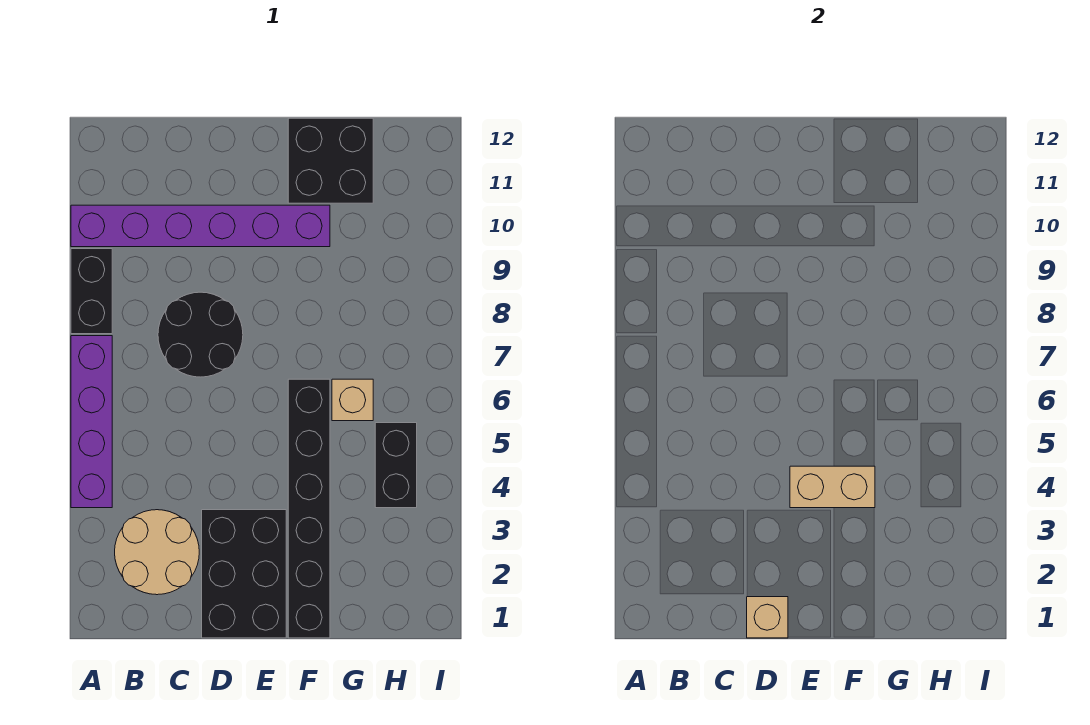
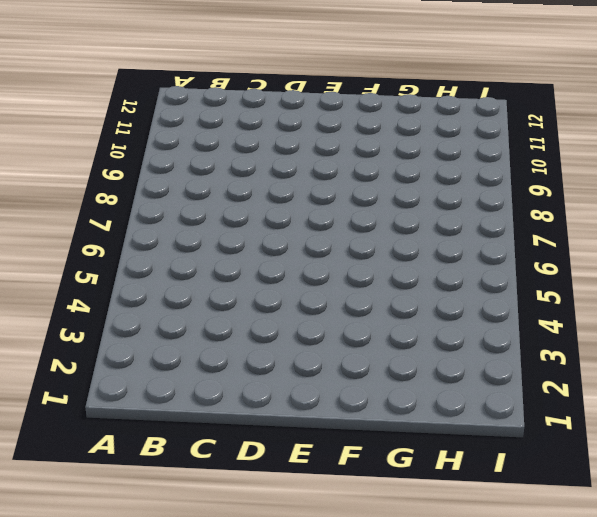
none -> purple brick A4:A7 level 1
none -> black brick A8:A9 level 1
none -> purple brick A10:F10 level 1

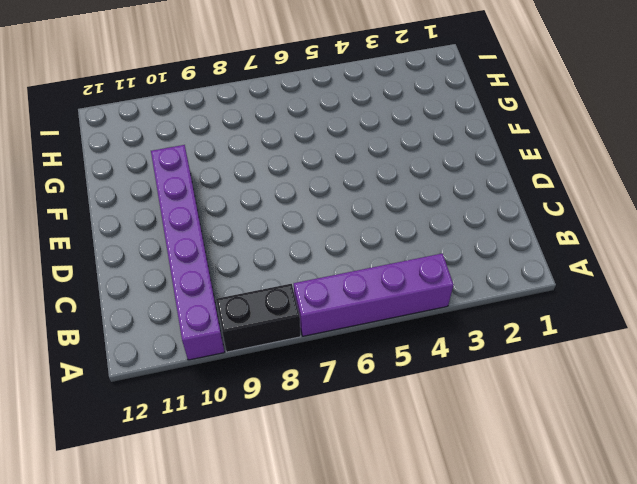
none -> tan round brick B2:C3 level 1
none -> black round brick C7:D8 level 1
none -> black brick D1:E3 level 1

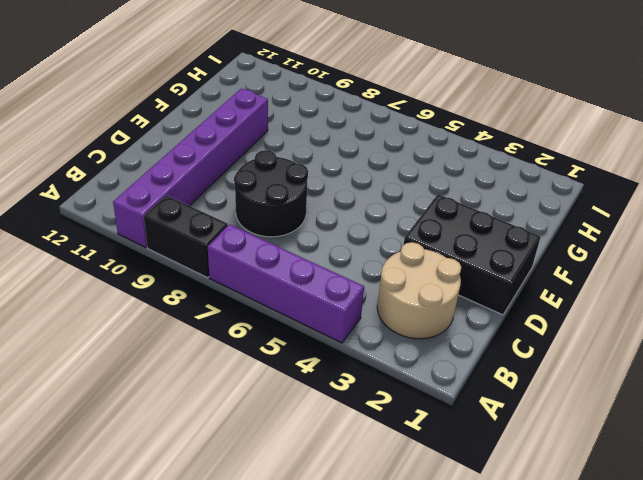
none -> black brick F1:F6 level 1
none -> black brick F11:G12 level 1
none -> tan brick G6 level 1

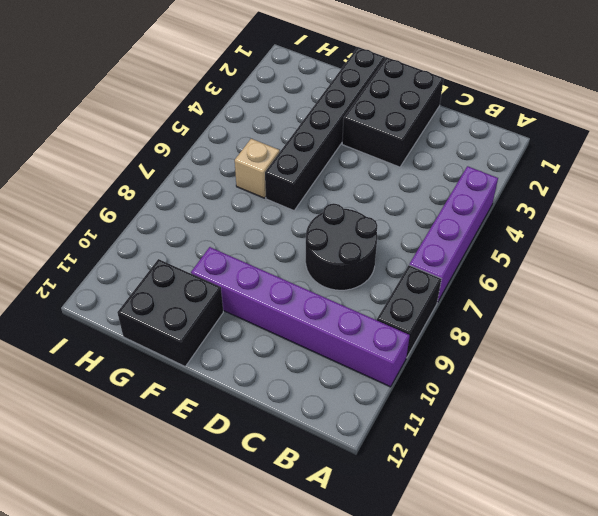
none -> tan round brick B2:C3 level 1
none -> black brick H4:H5 level 1
none -> tan brick D1 level 2

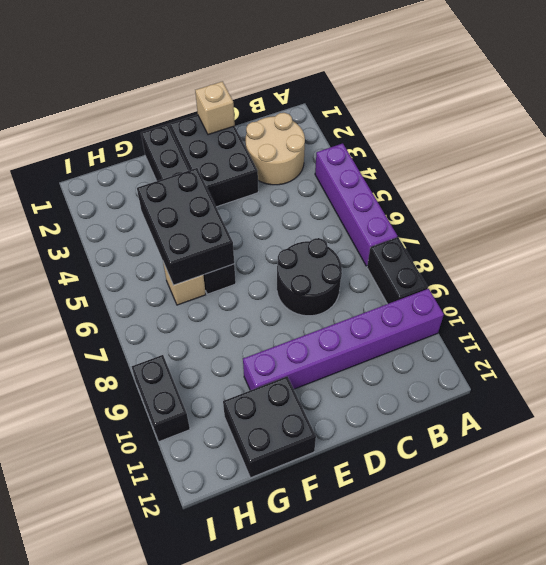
black brick F4:G6 level 2 -> tan brick E4:F4 level 2
black brick I9:I10 level 1 -> black brick H4:H5 level 1

